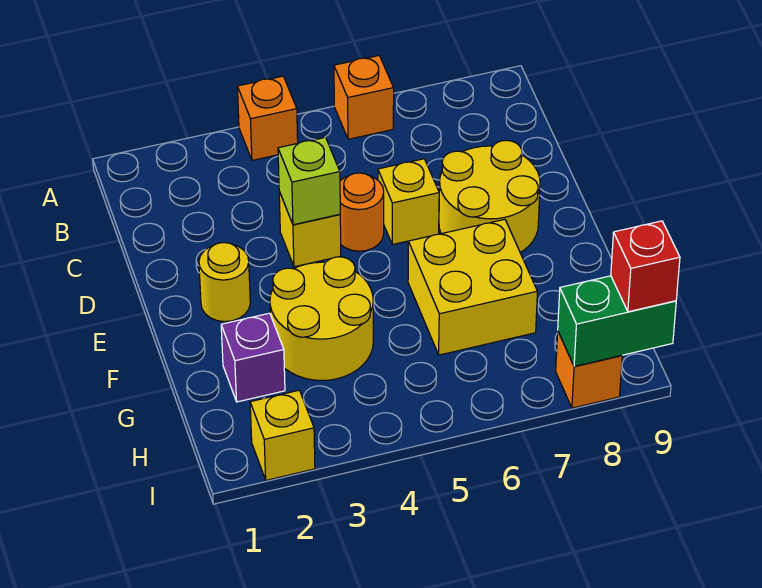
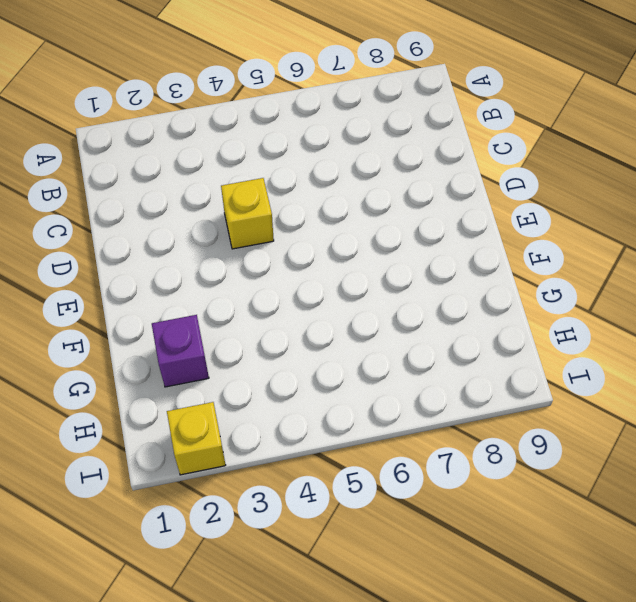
none -> orange brick A4 level 1
none -> orange brick A6 level 1
none -> orange round brick D5 level 1

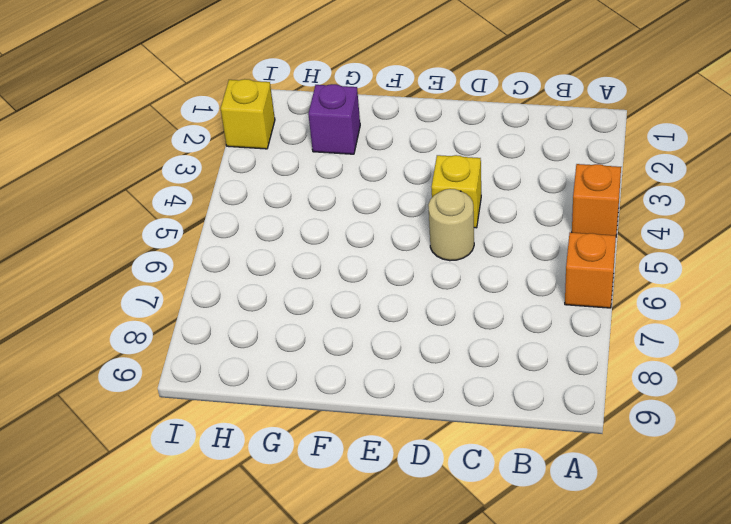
tan round brick D5 level 1 -> orange round brick D5 level 1
none -> yellow brick D6 level 1
none -> yellow round brick D7:E8 level 1
none -> yellow round brick E2 level 1

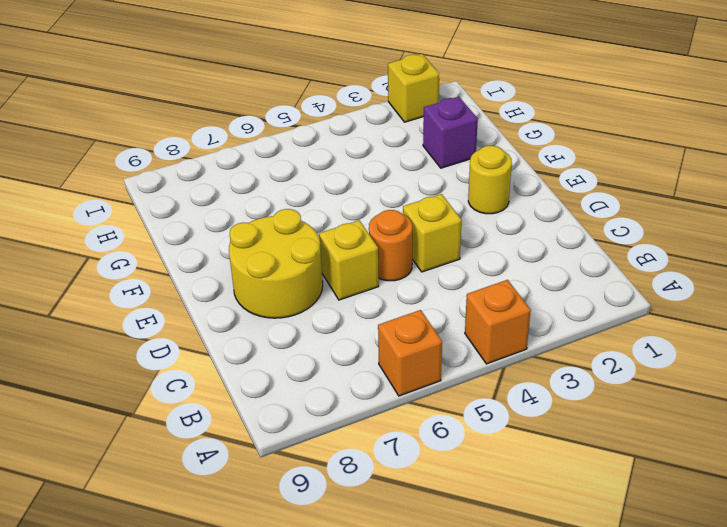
none -> yellow round brick F3:G4 level 1
none -> yellow brick F6:G7 level 1
none -> orange brick I8 level 1

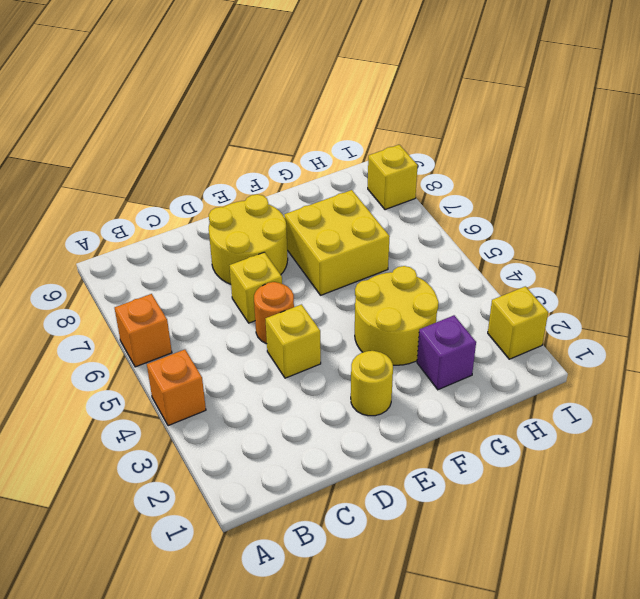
yellow brick I8 level 1 -> orange brick I8 level 1
none -> lime brick D4 level 2
none -> green brick I8:I9 level 2
none -> red brick I9 level 3

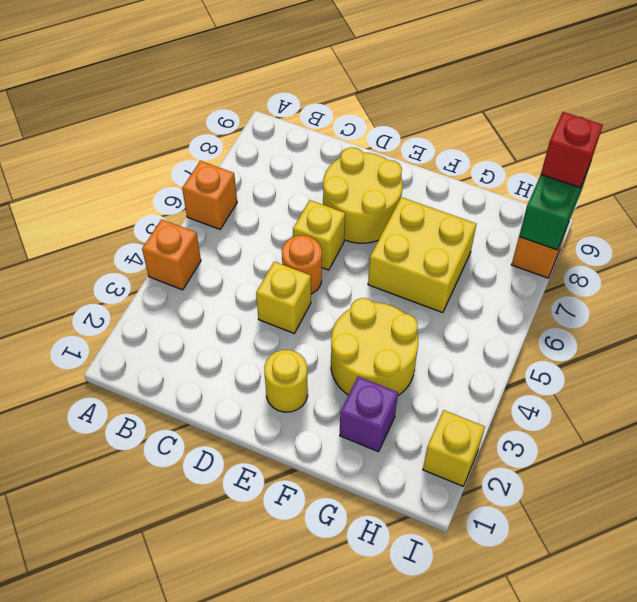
none -> lime brick D4 level 2

